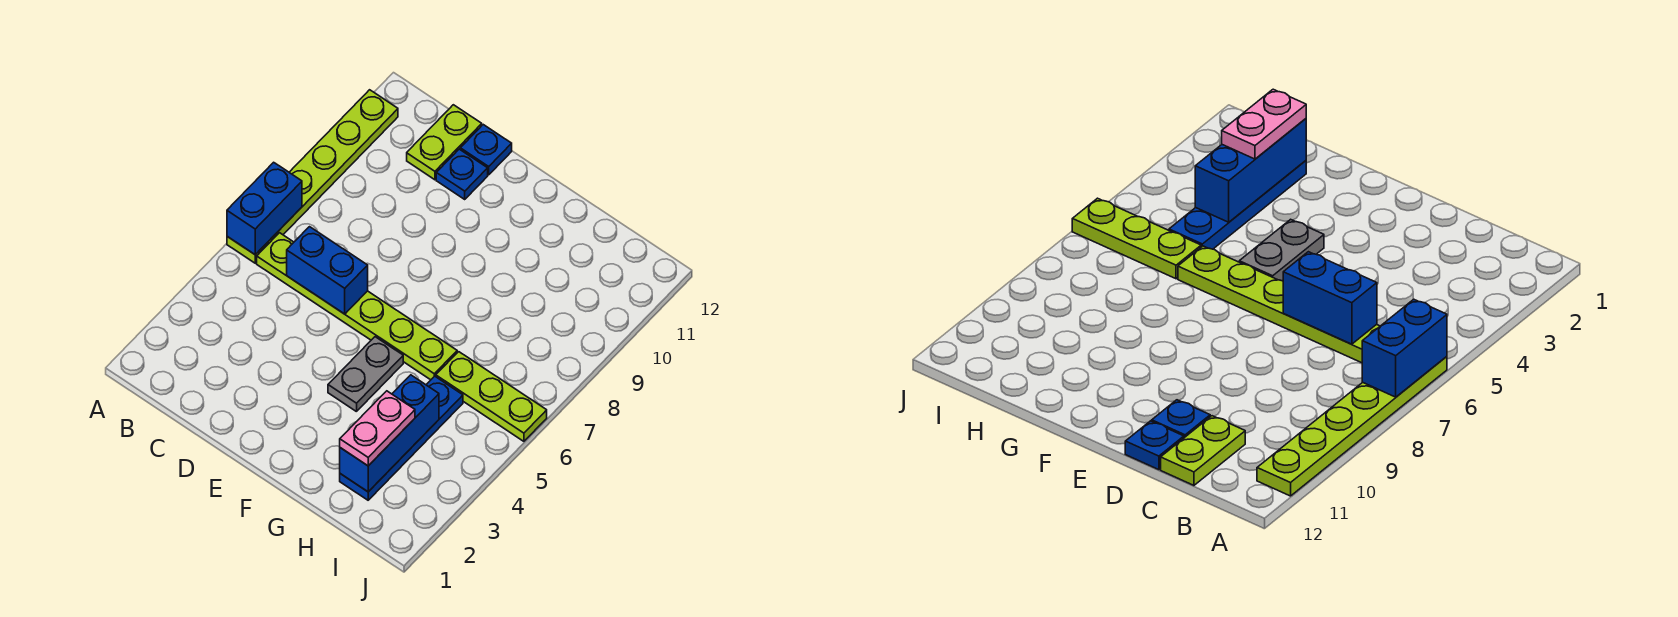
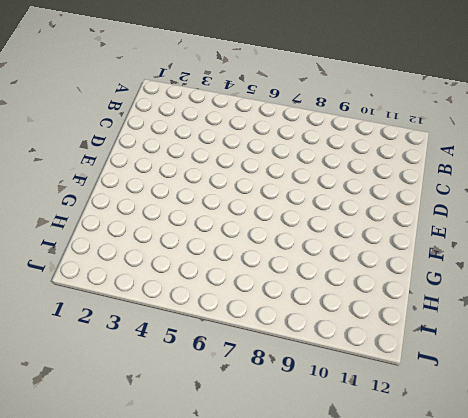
none -> lime plate A6:A11 level 1
none -> lime plate B6:G6 level 1
none -> lime plate C11:C12 level 1

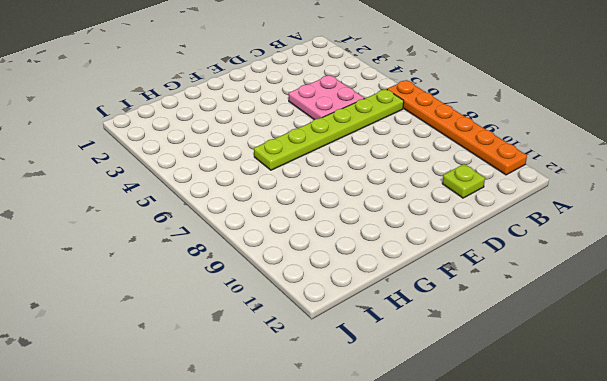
orange plate A6:A11 level 1 -> lime plate A6:A11 level 1
pink plate C4:D5 level 1 -> none
lime plate C11 level 1 -> lime plate C11:C12 level 1
none -> blue plate D11 level 1
none -> blue plate D12 level 1
none -> grey plate F4:F5 level 1

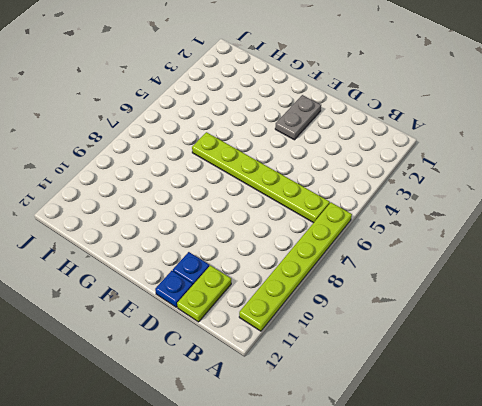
grey plate E2:E3 level 1 -> grey plate F4:F5 level 1
none -> blue plate H2:H5 level 1
none -> lime plate H6:J6 level 1
none -> blue brick A6:A7 level 2

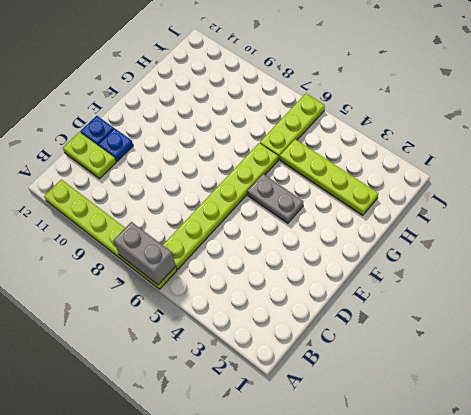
grey brick A6:A7 level 2 -> blue brick A6:A7 level 2
lime plate H2:H5 level 1 -> blue plate H2:H5 level 1
none -> blue brick C6:D6 level 2
none -> blue brick H2:H4 level 2
none -> pink plate H2:H3 level 3

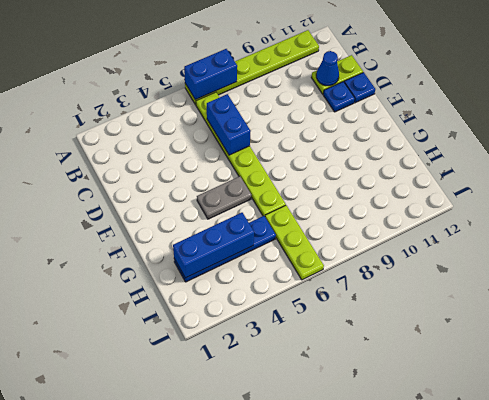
blue cone C11 level 2 -> none
none -> pink plate H2:H3 level 3

